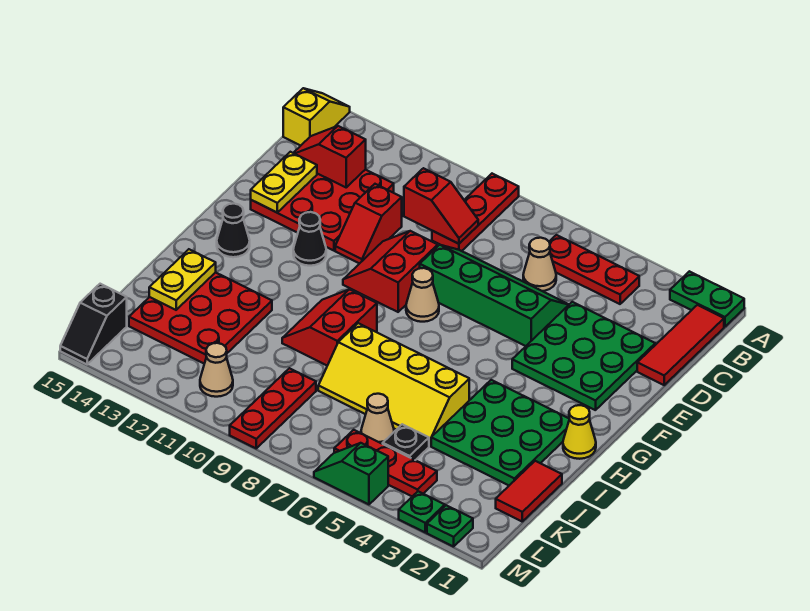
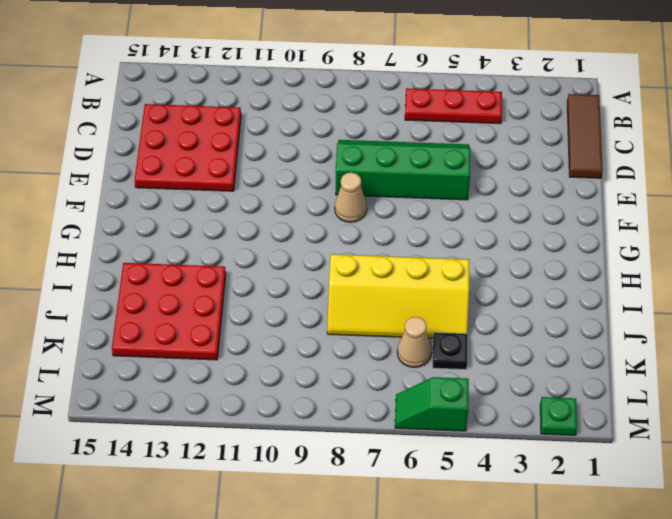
brown tile B1:D1 level 1 -> red tile B1:D1 level 1
none -> green plate A1:A2 level 1
none -> red plate A9:C9 level 1
none -> yellow slope A15:B15 level 1 top B
none -> tan cone C6 level 1

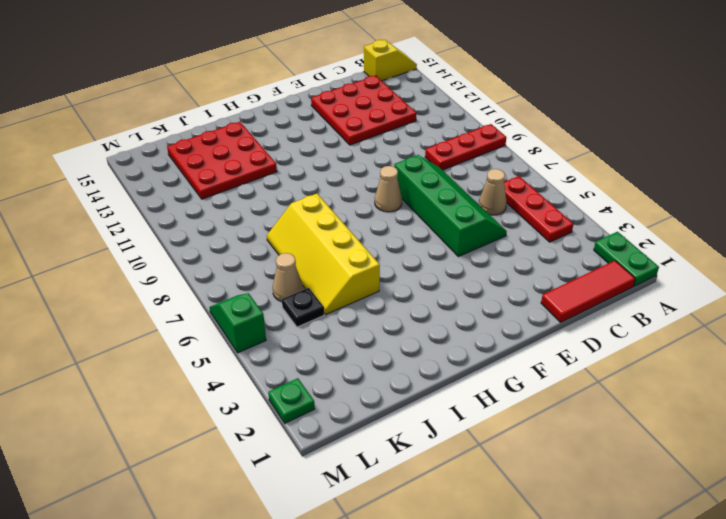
none -> green plate D2:F4 level 1
none -> red slope D11:E11 level 1 top D
none -> red slope E9:F10 level 1 top 9
none -> black cone F12 level 1

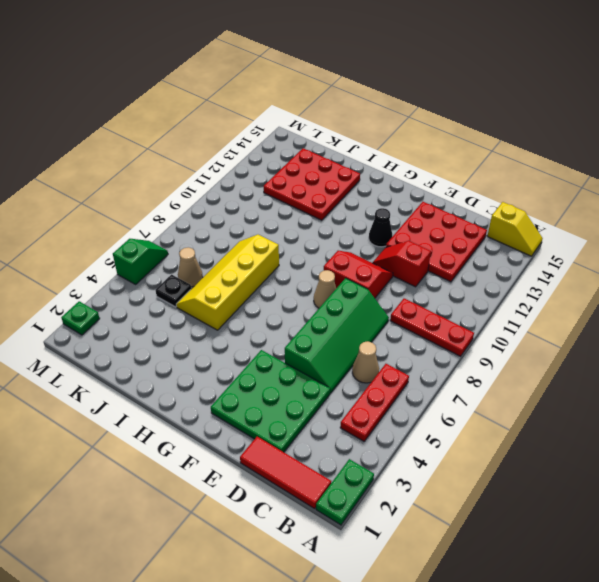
none -> black cone G14 level 1
none -> yellow cone H1 level 1
none -> green plate H2:J4 level 1
none -> red slope H9:I10 level 1 top 9

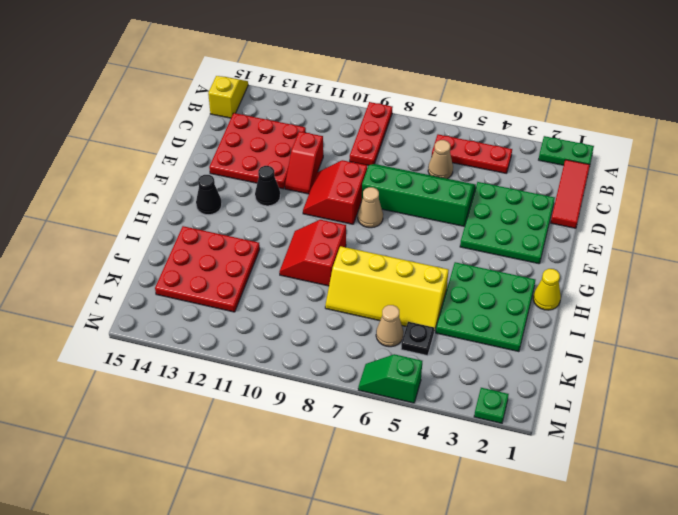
none -> red tile J1:K1 level 1
none -> red plate K9:M9 level 1
none -> red plate L4:L6 level 1
none -> tan cone L11 level 1

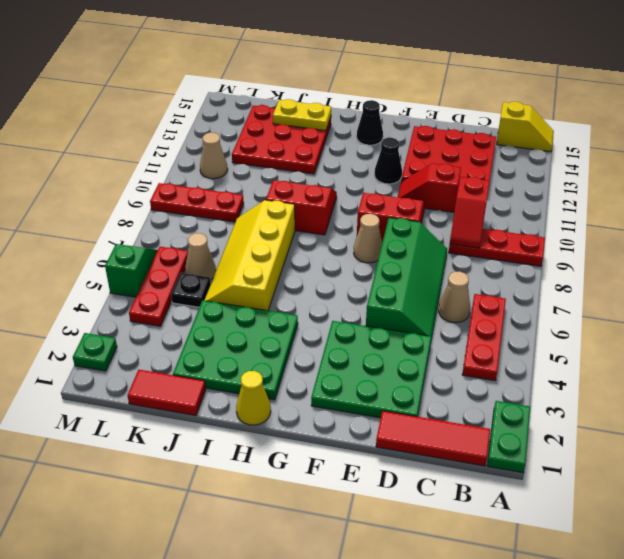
none -> black slope L15:M15 level 1 top L
none -> green plate M3 level 1
none -> red slope C13:C14 level 2 top 13
none -> yellow plate D14:E14 level 2

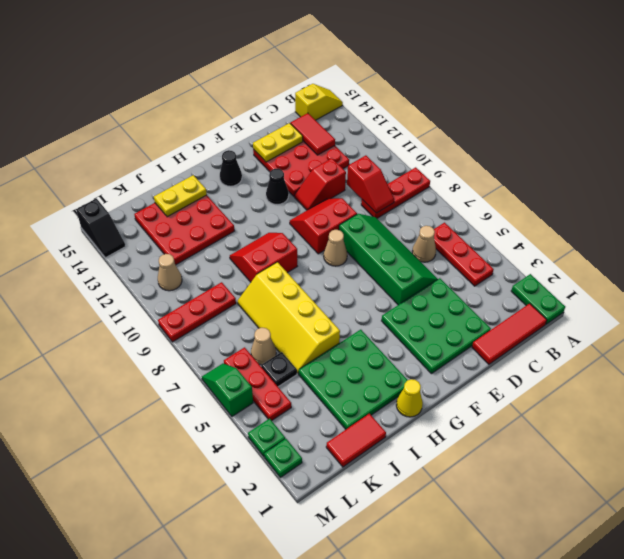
red tile C13:C14 level 2 -> red slope C13:C14 level 2 top 13
black slope M14:M15 level 1 top 15 -> black slope L15:M15 level 1 top L

